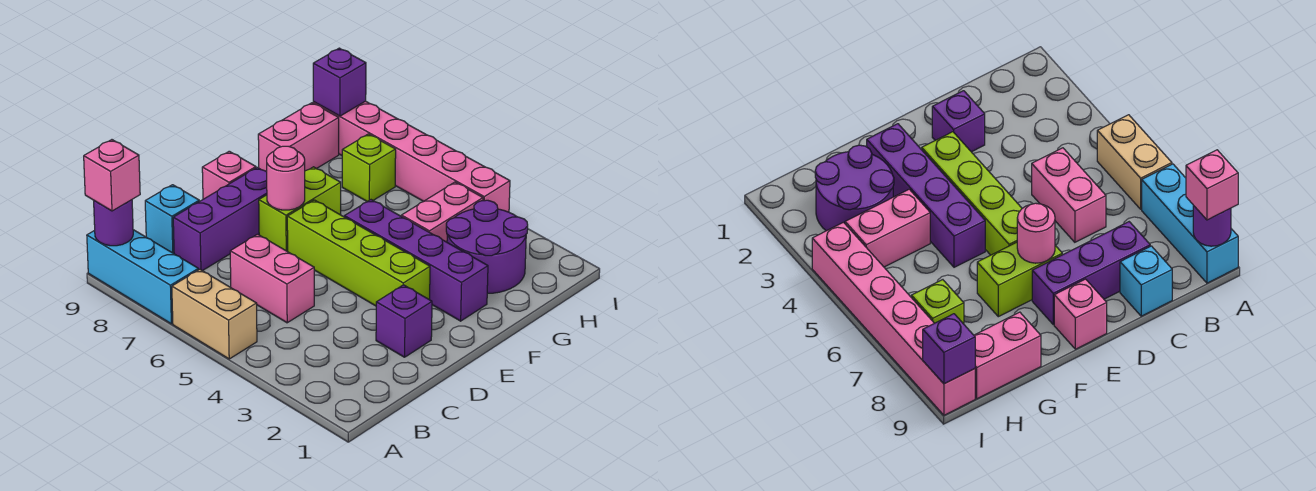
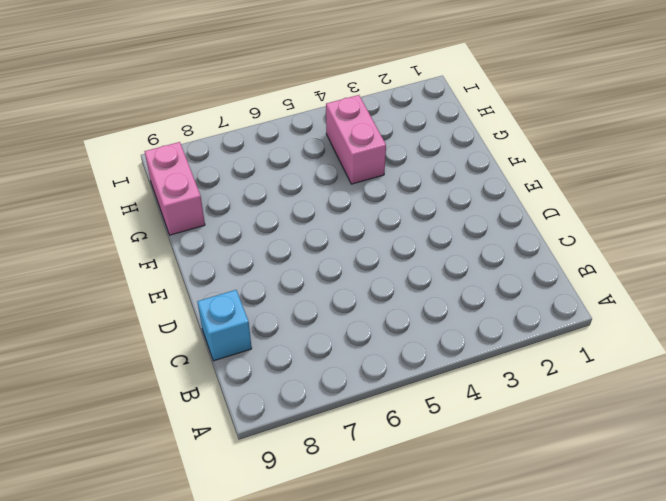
none -> tan brick A5:A6 level 1
none -> cyan brick A7:A9 level 1
none -> pink brick C5:C6 level 1

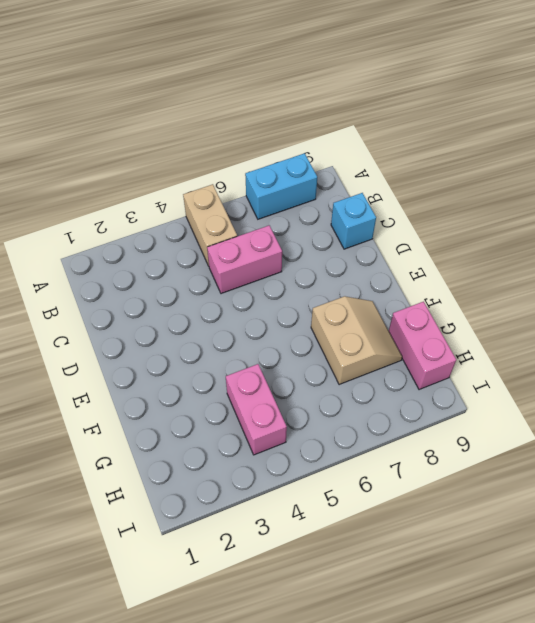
tan brick A5:B5 level 1 -> tan brick A5:A6 level 1
cyan brick A7:A8 level 1 -> cyan brick A7:A9 level 1
tan slope F7:G8 level 1 top 7 -> lime brick E7:F7 level 1
none -> purple brick C8:E8 level 1
none -> purple brick D2 level 1
none -> lime brick E3:E6 level 1

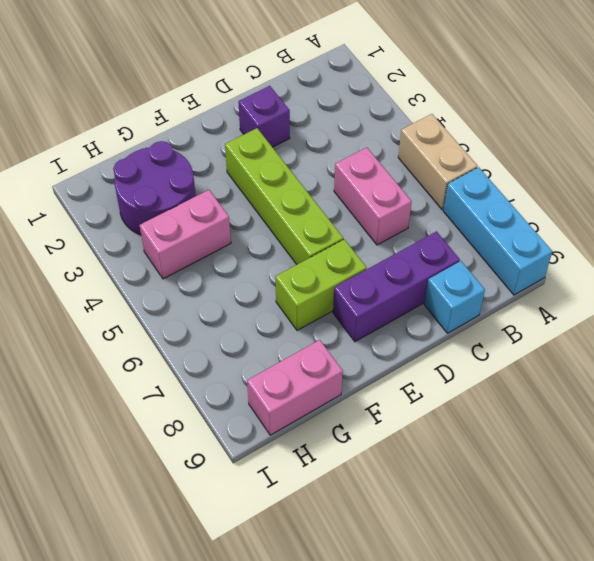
none -> pink brick E9 level 1
none -> purple brick F2:F5 level 1
none -> lime brick H7 level 1

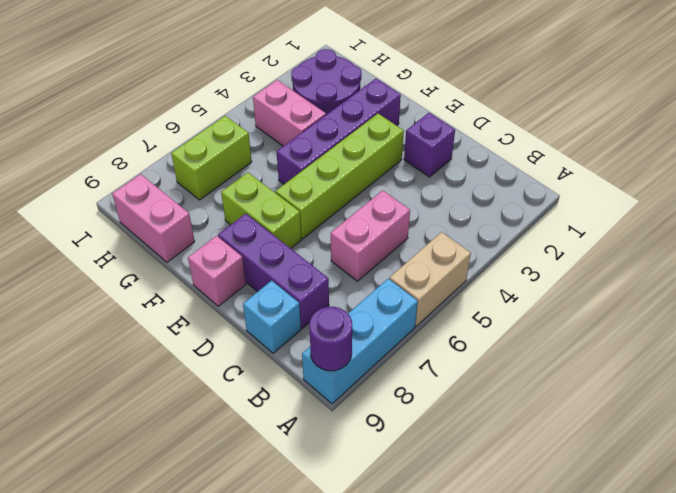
lime brick H6:H7 level 1 -> lime brick H7 level 1
none -> pink brick I4:I9 level 1
none -> pink round brick E7 level 2
none -> purple brick I9 level 2

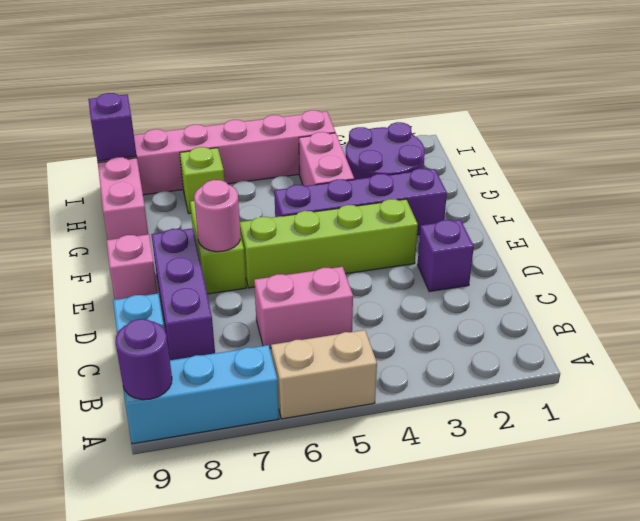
none -> pink brick A9 level 3

